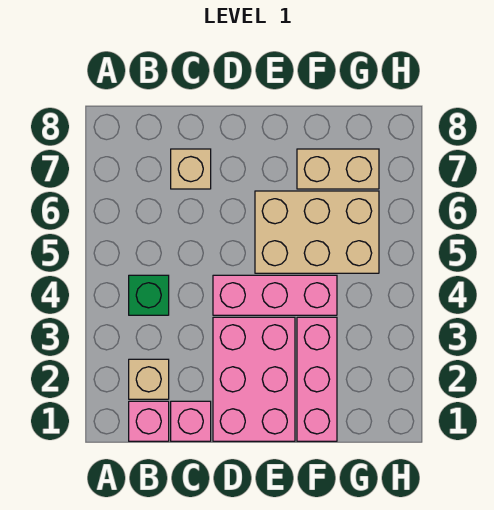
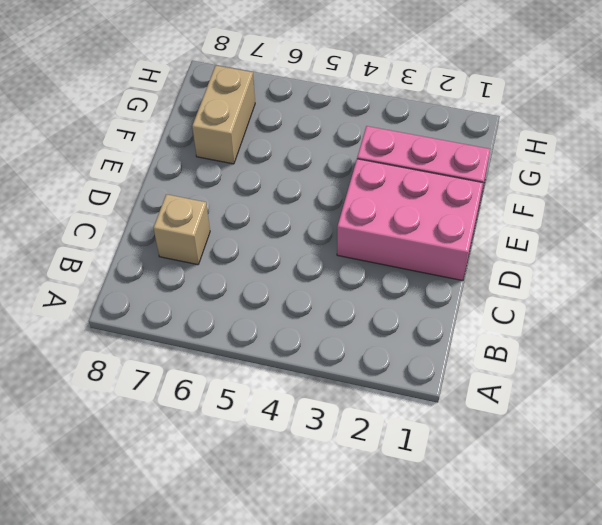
none -> pink brick B1 level 1
none -> tan brick B2 level 1

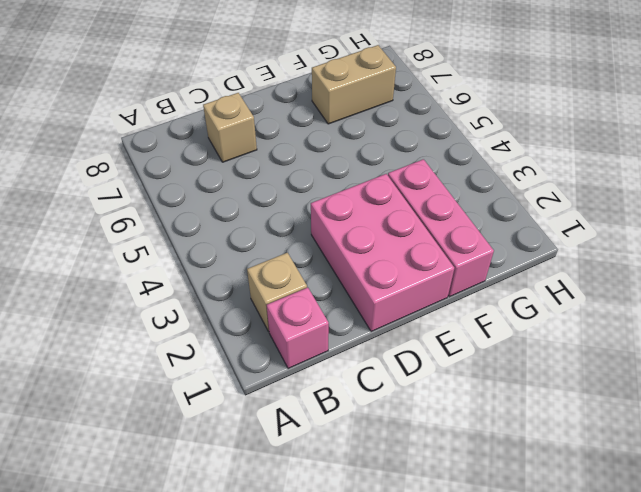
none -> green brick B4 level 1
none -> pink brick C1 level 1

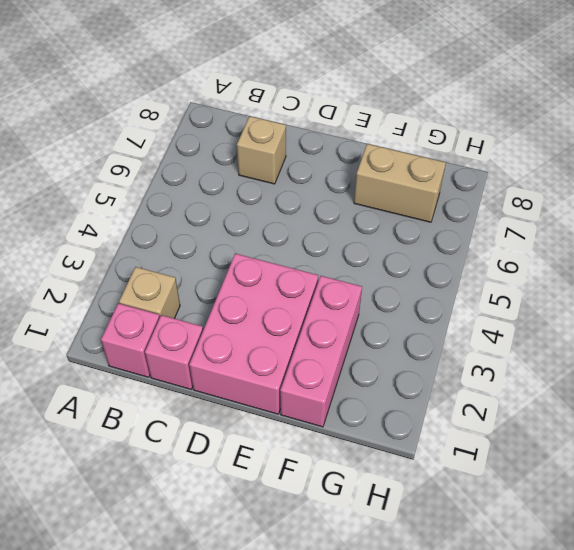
none -> green brick B4 level 1
none -> pink brick D4:F4 level 1

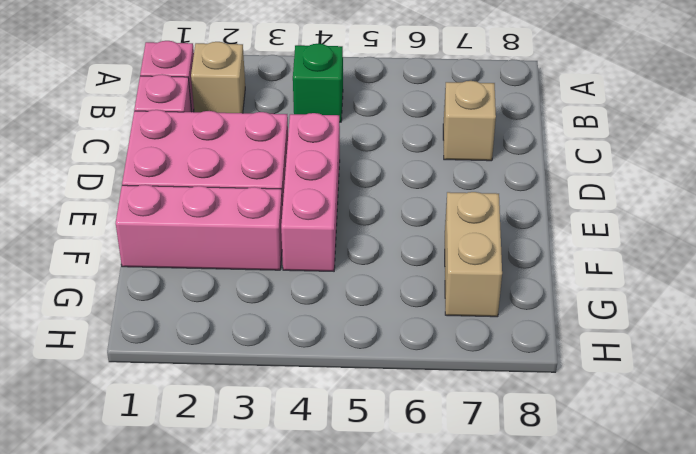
none -> tan brick E5:G6 level 1

